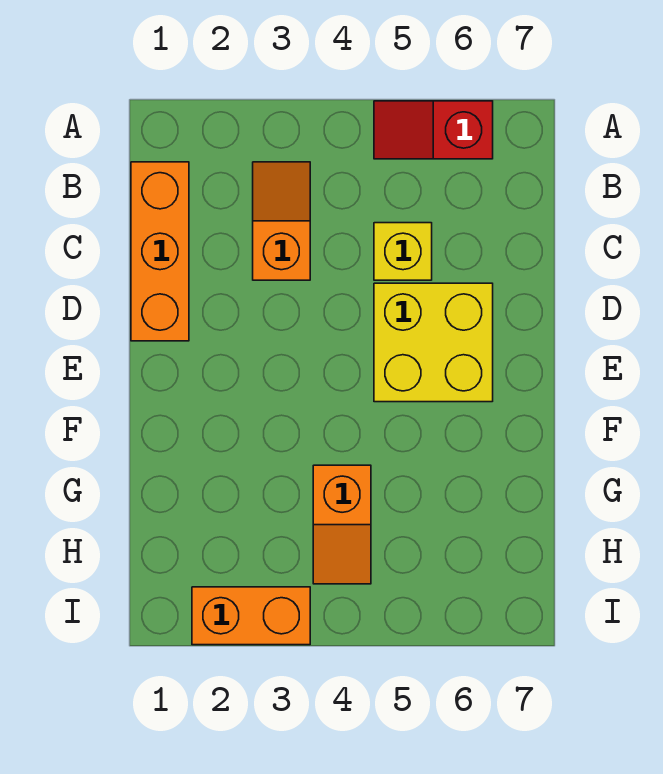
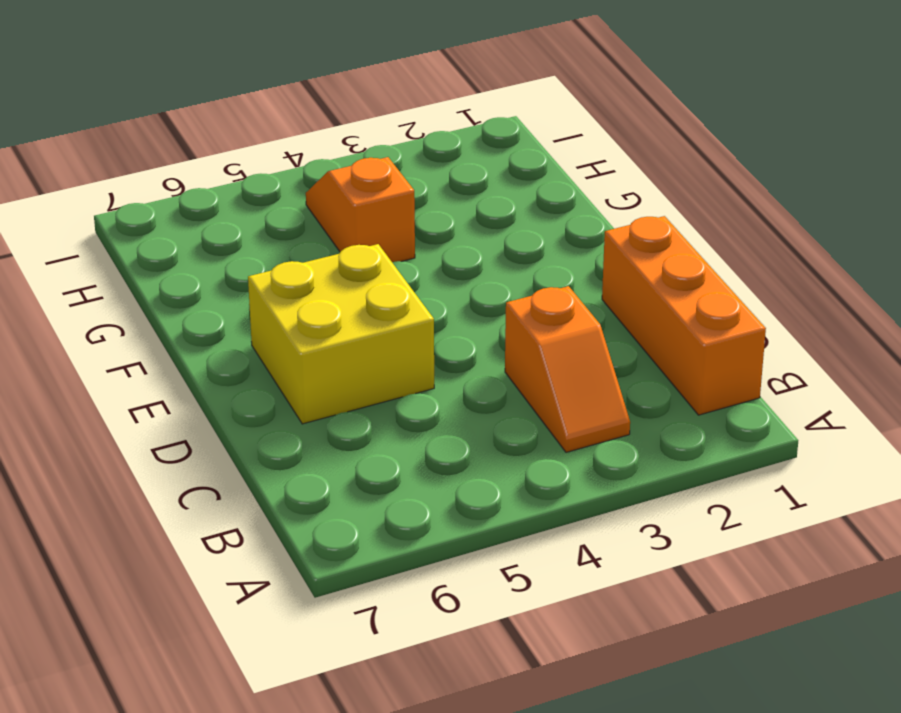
none -> red slope A5:A6 level 1 top 6
none -> yellow brick C5 level 1

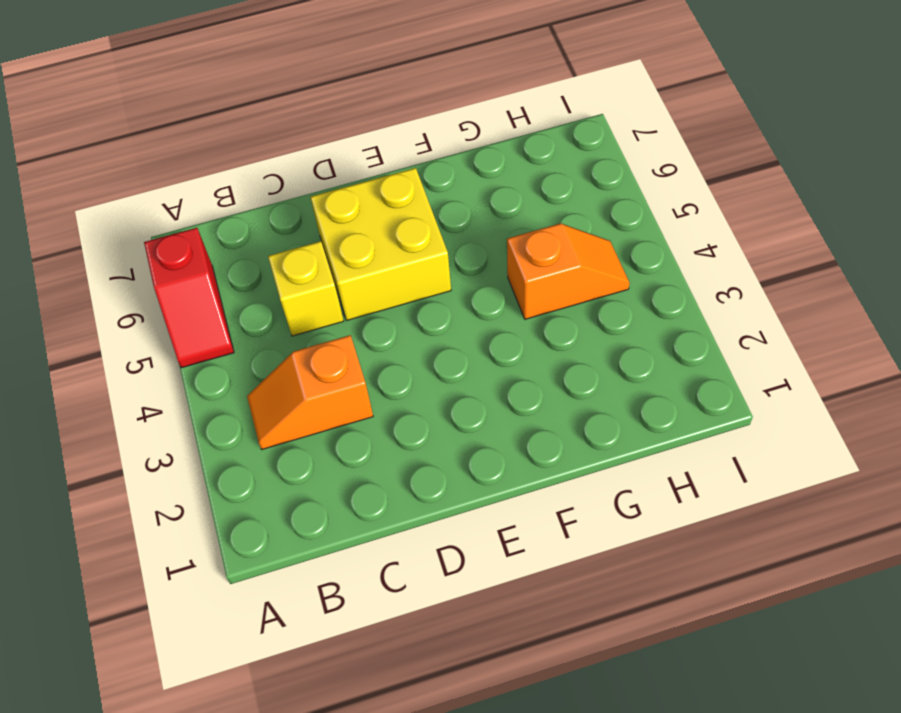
none -> orange brick B1:D1 level 1
none -> orange brick I2:I3 level 1

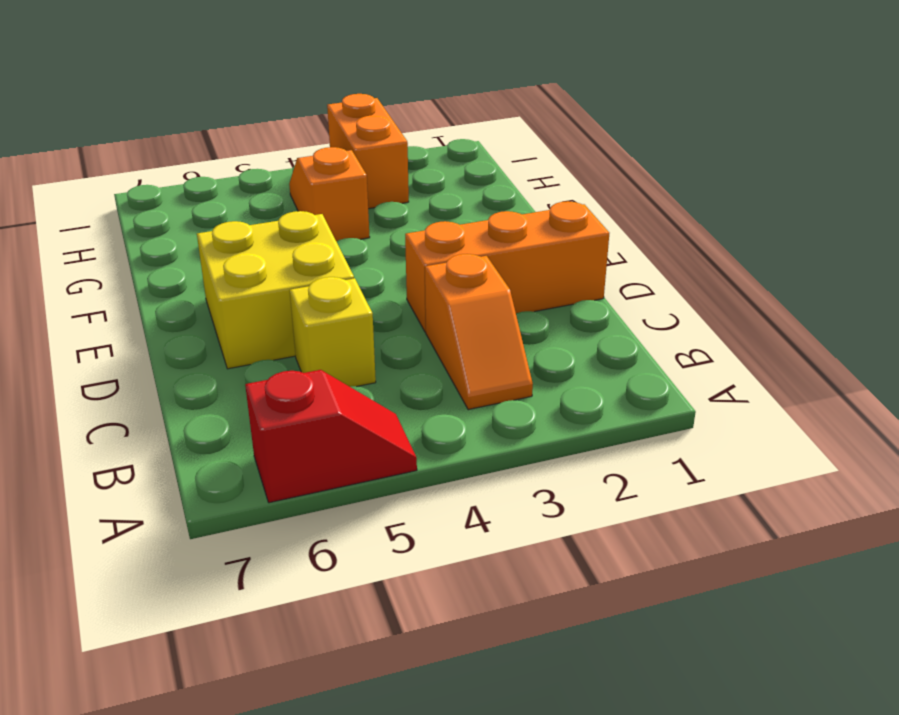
orange brick D1:D3 level 1 -> orange brick B1:D1 level 1
orange brick H3:I3 level 1 -> orange brick I2:I3 level 1

